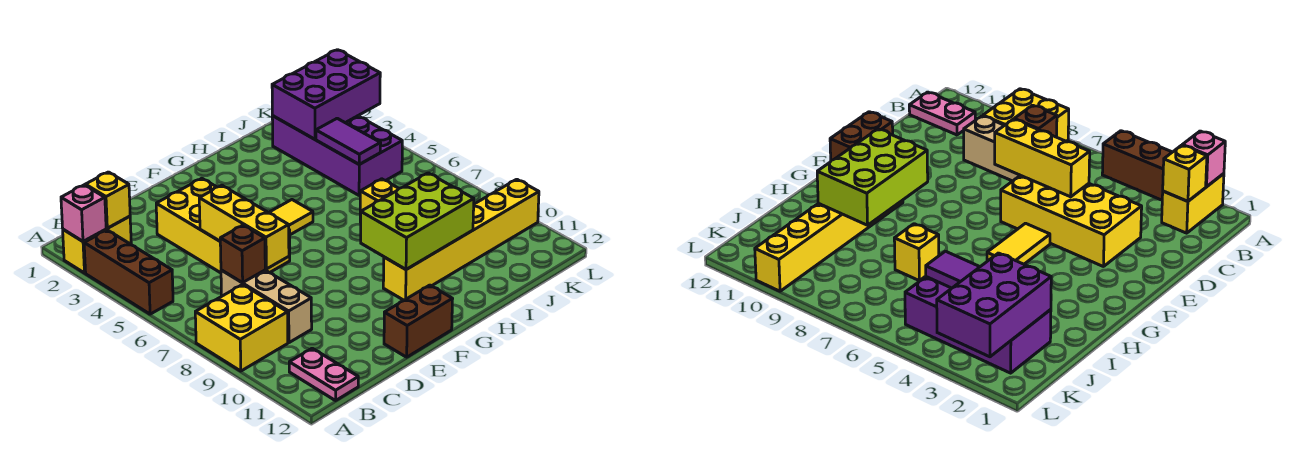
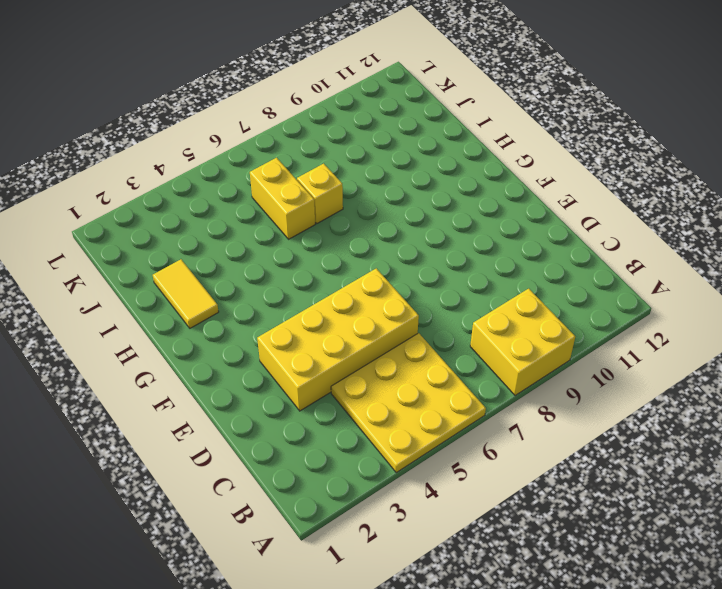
yellow plate A4:C6 level 1 -> brown brick A3:A5 level 1
yellow tile H2:I2 level 1 -> yellow tile F5:G5 level 1
yellow brick I6:J6 level 1 -> yellow brick A2:B2 level 1
none -> pink plate B11:B12 level 1
none -> tan brick C7:C9 level 1
none -> brown brick E12:F12 level 1

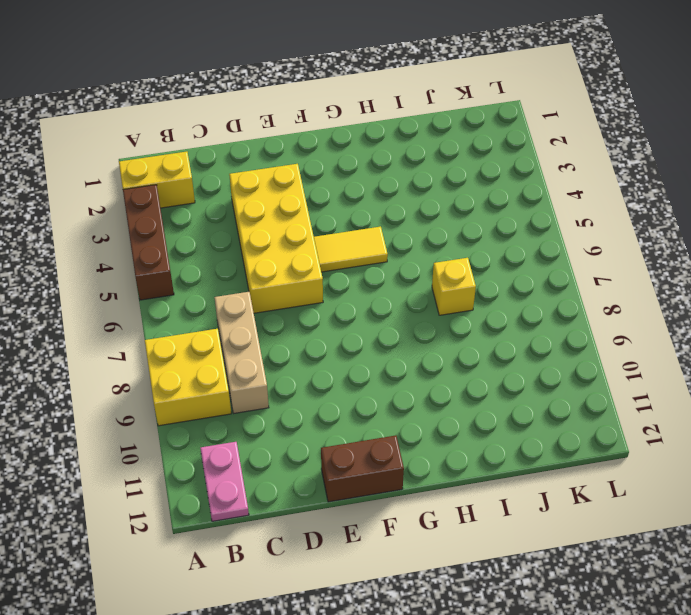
none -> yellow brick G10:L10 level 1
none -> purple brick J2:K5 level 1
none -> pink brick A2 level 2

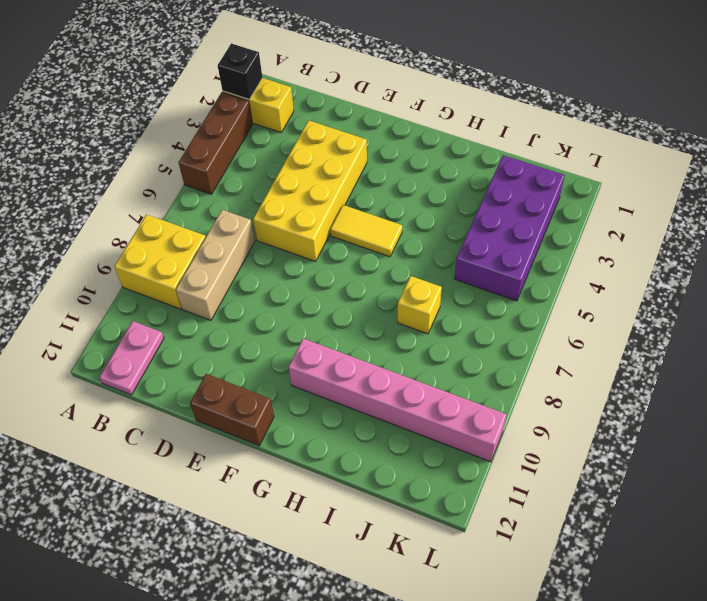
black brick A2 level 2 -> pink brick A2 level 2
pink brick G10:L10 level 1 -> yellow brick G10:L10 level 1
none -> yellow brick B2 level 2
none -> brown brick C7 level 2
none -> yellow brick D5:D7 level 2

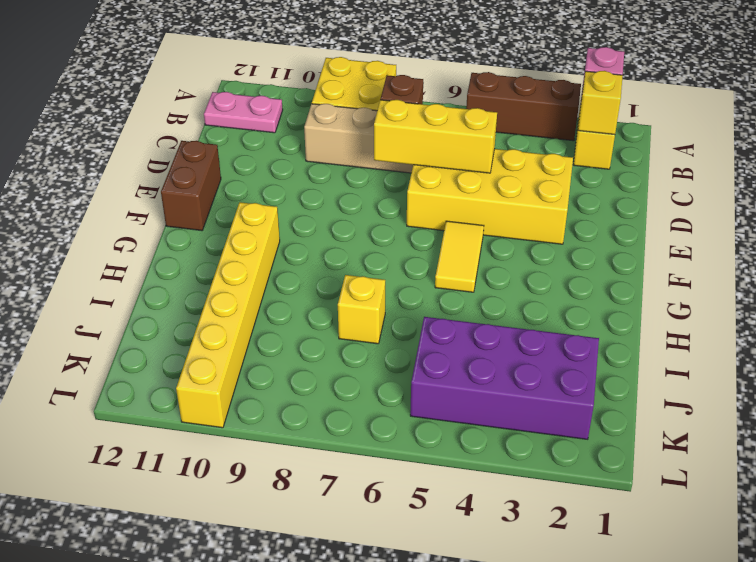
none -> lime brick G9:I10 level 2
none -> purple brick J2:L3 level 2
none -> purple tile J4:J5 level 2

